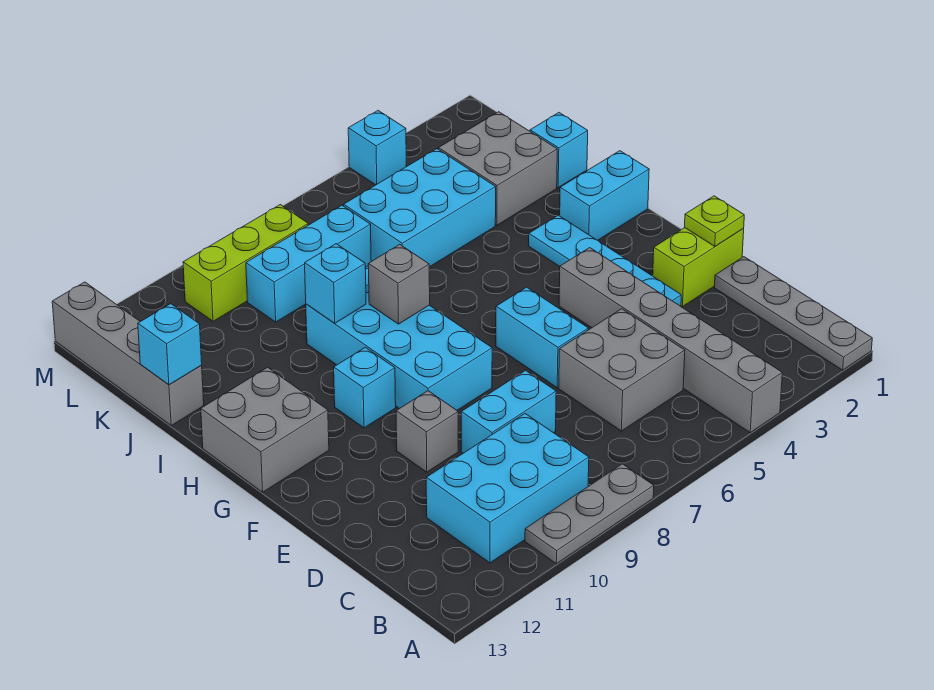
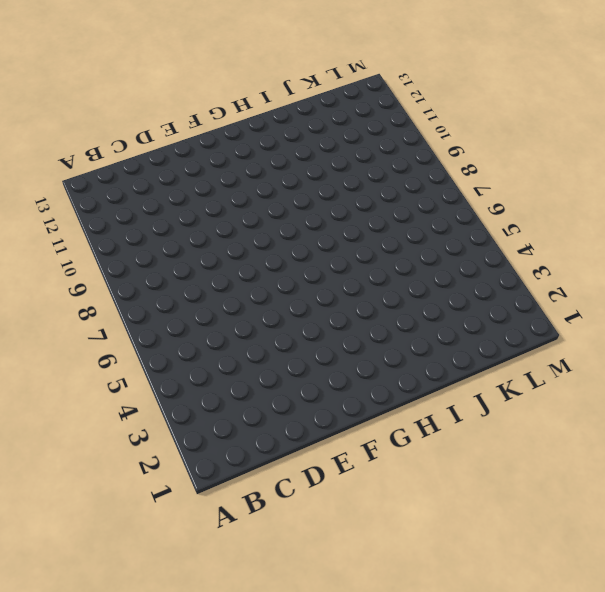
none -> grey plate A1:D1 level 1
none -> grey brick A4:F4 level 1
none -> grey plate A8:A10 level 1

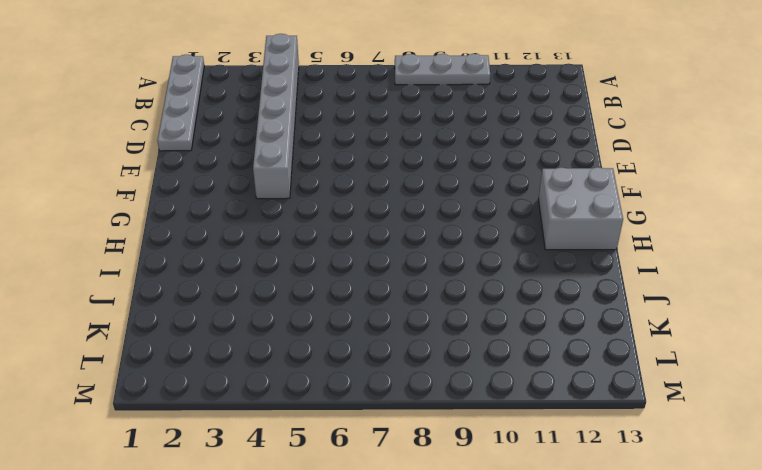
none -> cyan brick B9:C11 level 1
none -> grey brick C5:D6 level 1
none -> cyan brick D8:D9 level 1

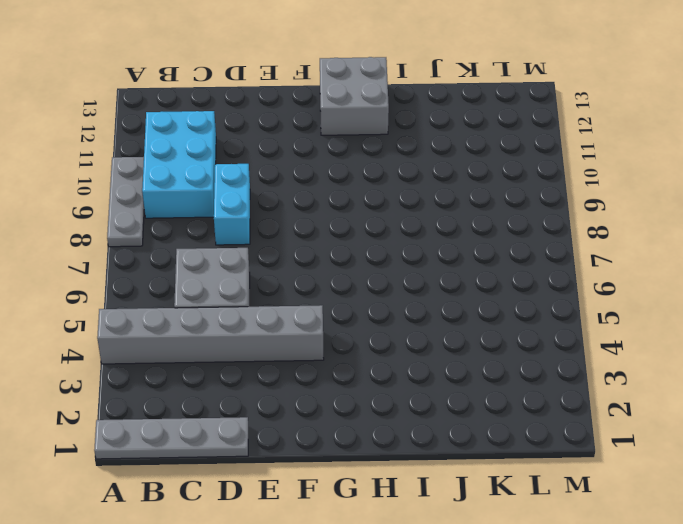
none -> lime brick E1:E2 level 1
none -> cyan plate E3:H3 level 1
none -> cyan brick E6:F6 level 1

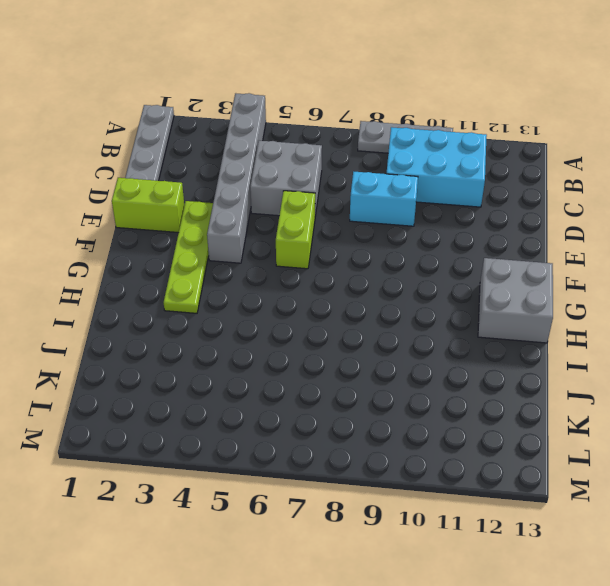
lime plate E3:H3 level 1 -> cyan plate E3:H3 level 1
lime brick E6:F6 level 1 -> cyan brick E6:F6 level 1
none -> grey brick E10 level 1
none -> cyan brick F8:I9 level 1
none -> cyan brick G10 level 1

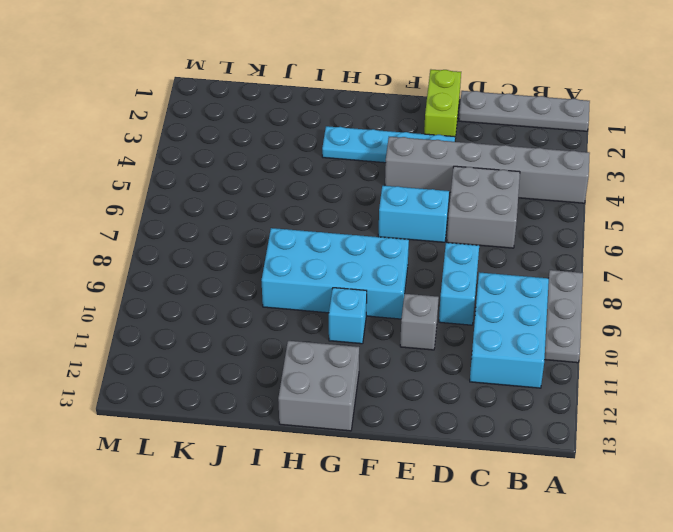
none -> cyan brick H1:H2 level 1
none -> cyan brick J1 level 1
none -> grey brick J2:K3 level 1

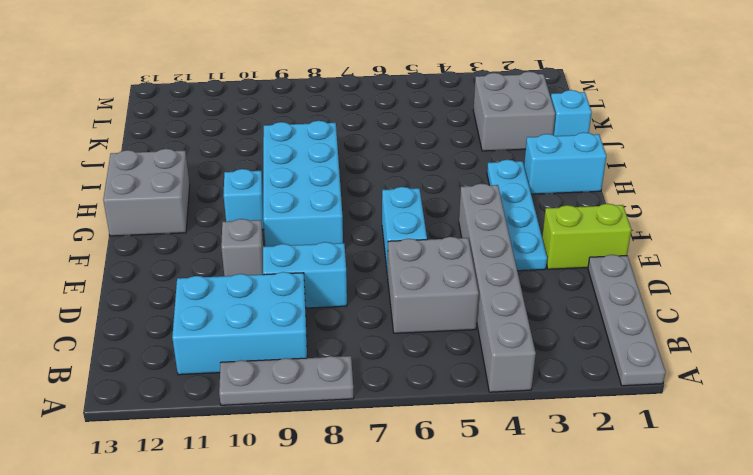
none -> cyan brick J4:K6 level 1
none -> grey brick J13:M13 level 1
none -> cyan brick K7:K9 level 1

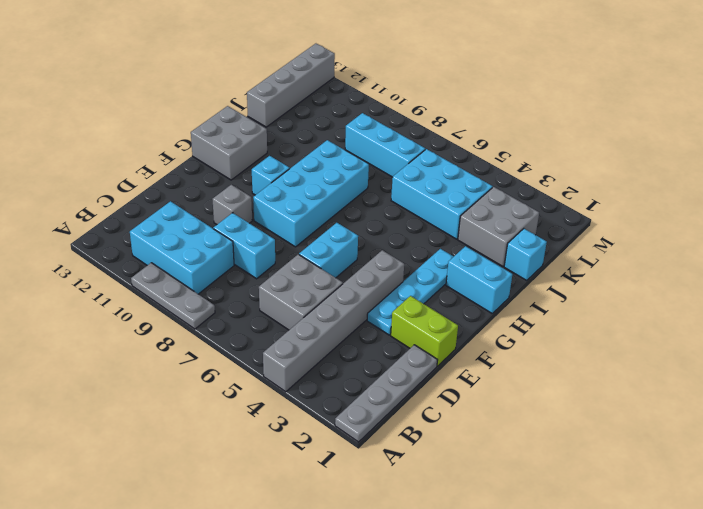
none -> lime brick L8:L10 level 1
none -> cyan brick M4 level 1
none -> lime plate E1 level 2

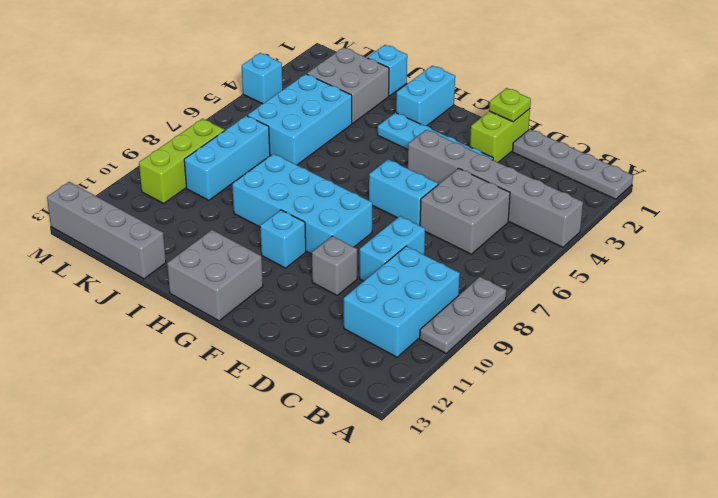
none -> grey brick H8 level 2
none -> cyan brick I9 level 2
none -> cyan brick J13 level 2

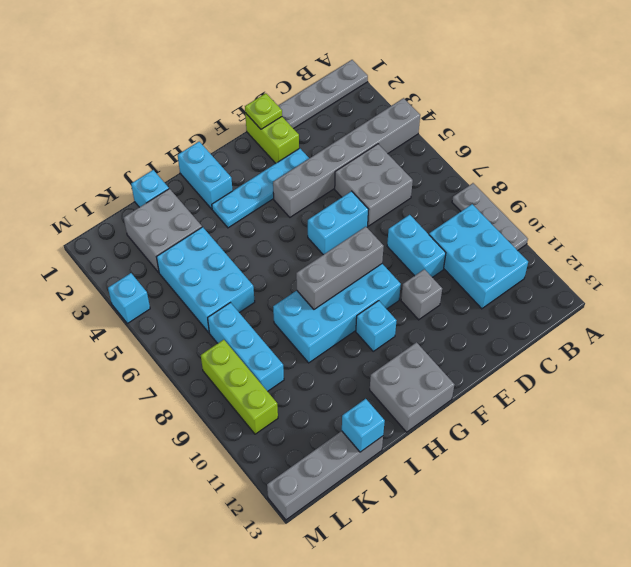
grey brick F8:H8 level 2 -> grey brick H8 level 2
none -> cyan brick I9 level 2

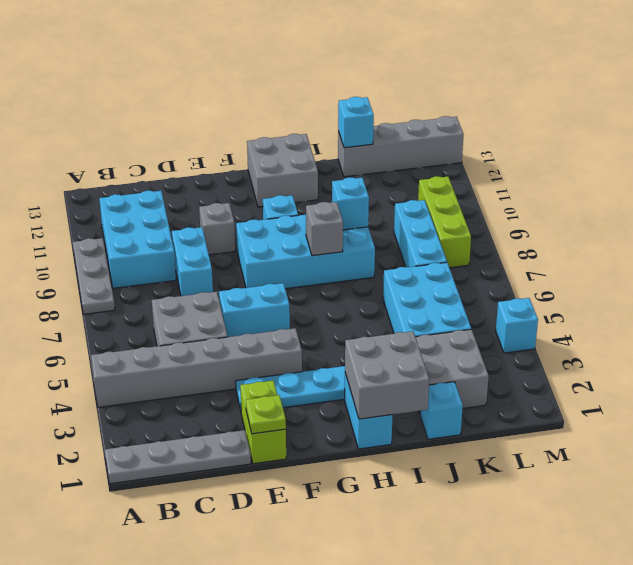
grey brick H1:I2 level 2 -> none

